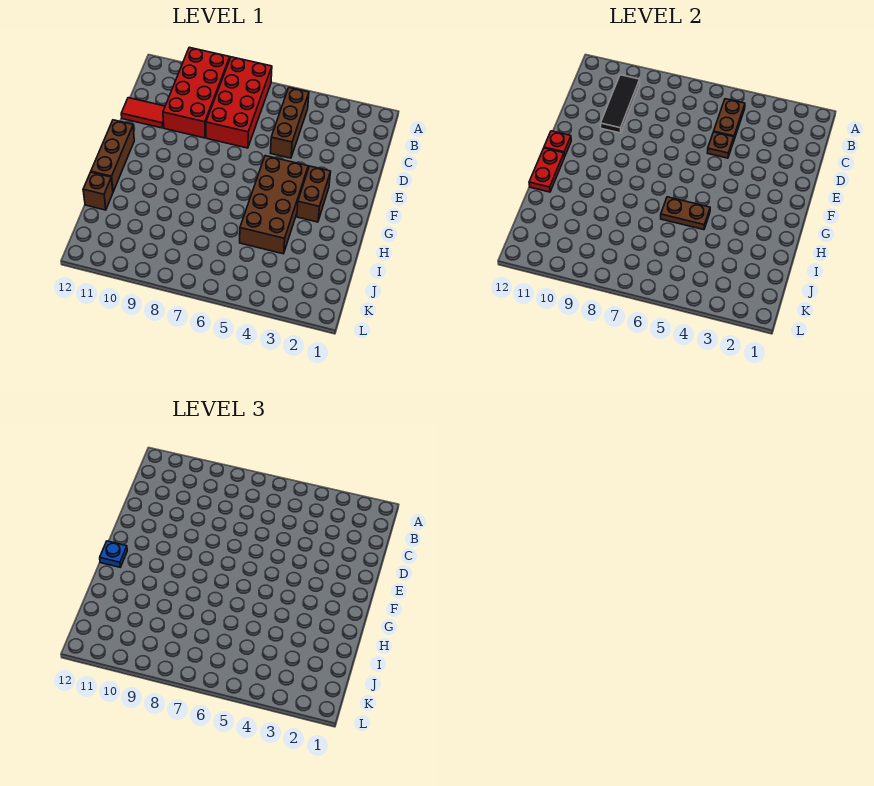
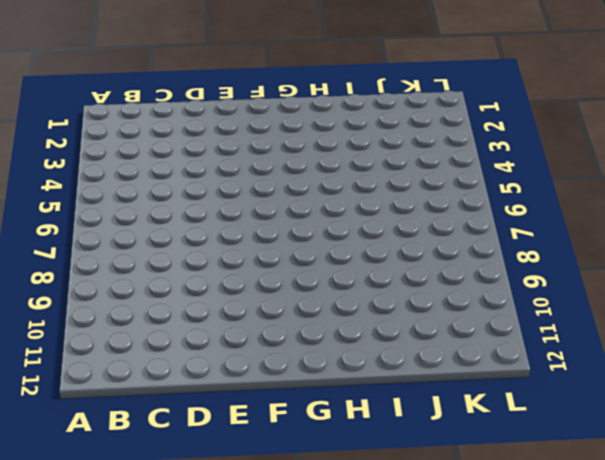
none -> red brick A7:D8 level 1
none -> red brick A9:D10 level 1
none -> brown brick B5:D5 level 1

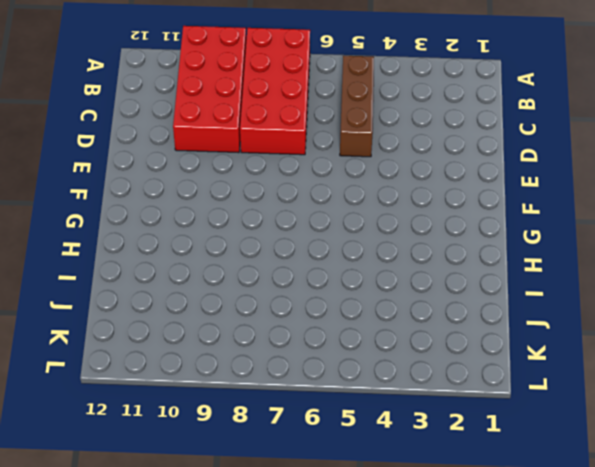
none -> red tile D11:D12 level 1
none -> brown brick F3:G3 level 1
none -> brown brick F4:I5 level 1

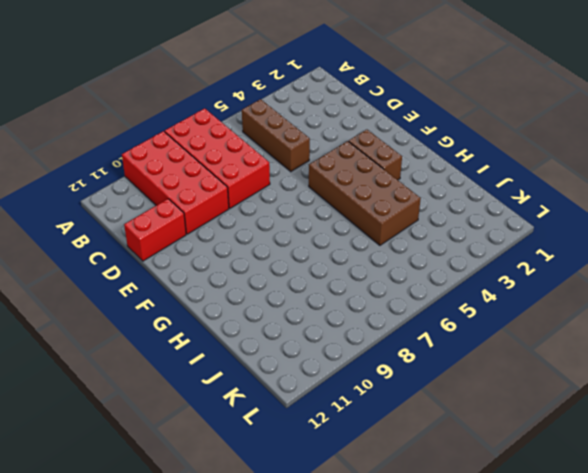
red brick D11:D12 level 1 -> red tile D11:D12 level 1
none -> brown brick F12:H12 level 1
none -> brown brick I12 level 1
none -> brown plate B5:C5 level 2

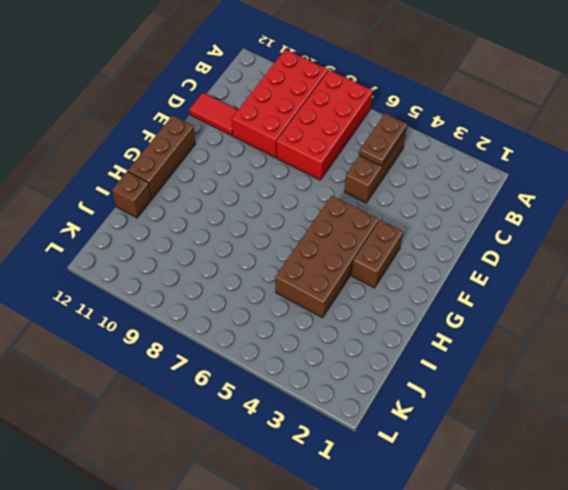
none -> black tile B10:D10 level 2
none -> brown plate D5 level 2
none -> red plate F12 level 2

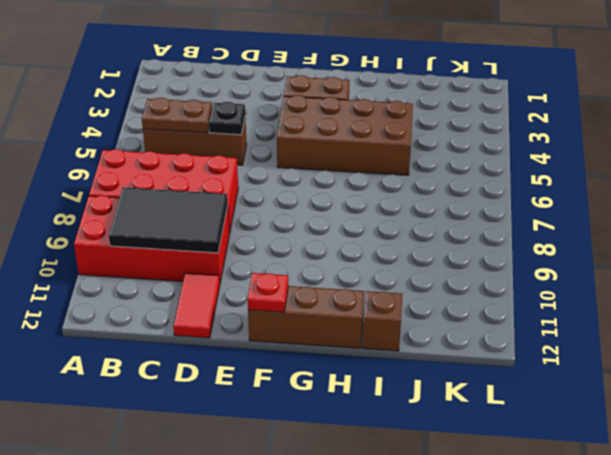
black tile B9:D10 level 2 -> black tile B10:D10 level 2
black plate D5 level 2 -> brown plate D5 level 2
none -> red plate G12:H12 level 2
none -> brown plate H5:H6 level 2
none -> blue plate G12 level 3

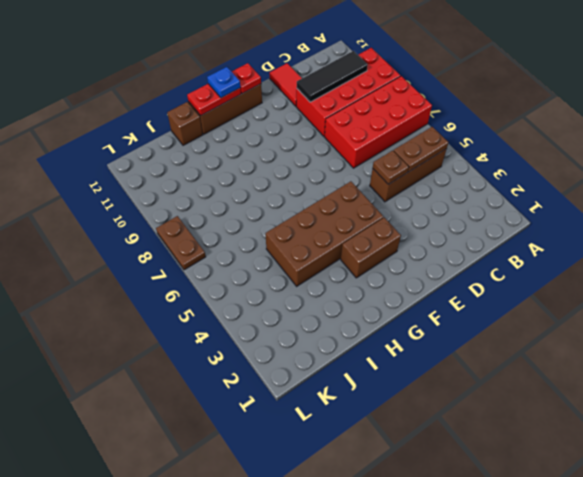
brown plate L7:L8 level 1 -> brown plate H5:H6 level 2

